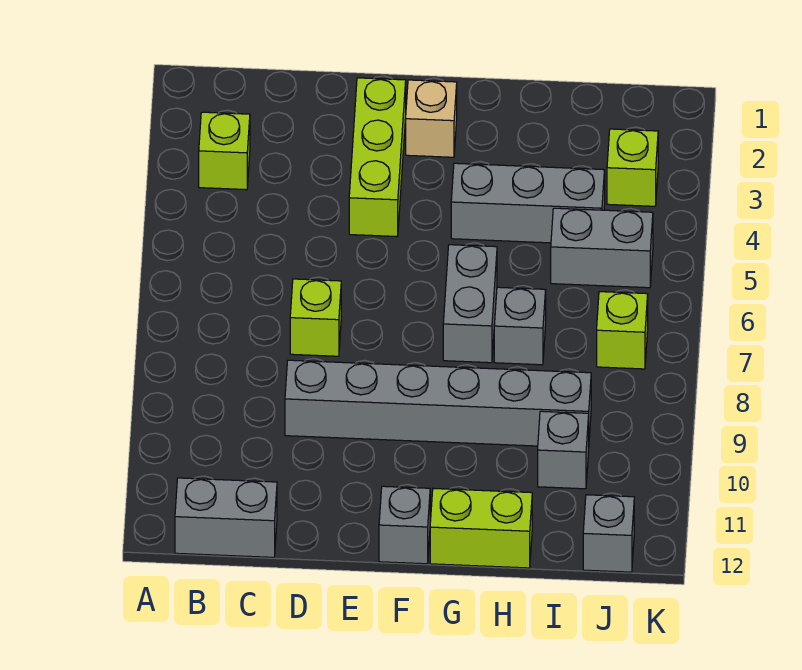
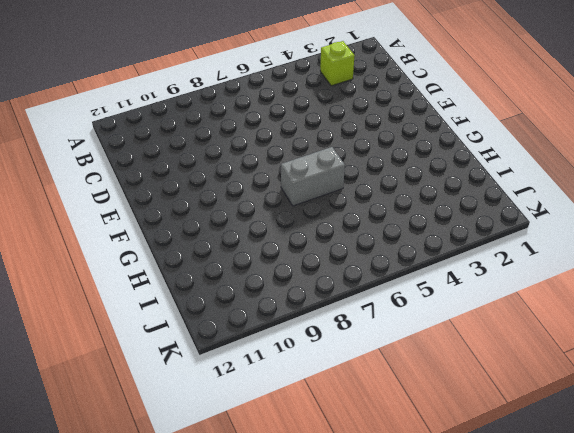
none -> grey brick B12:C12 level 1
none -> lime brick D7 level 1
none -> grey brick D9:I9 level 1

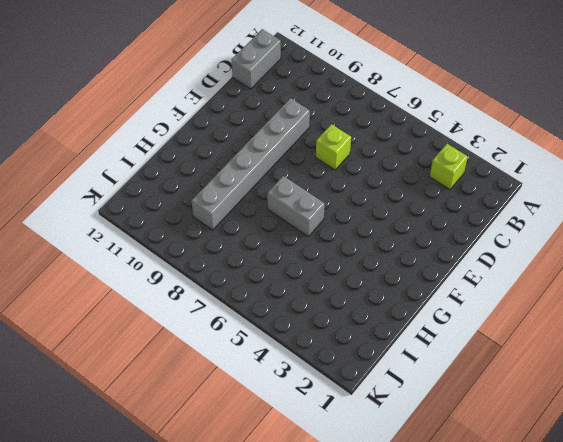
none -> lime brick E2:E4 level 1
none -> tan brick F2 level 1
none -> grey brick F12 level 1

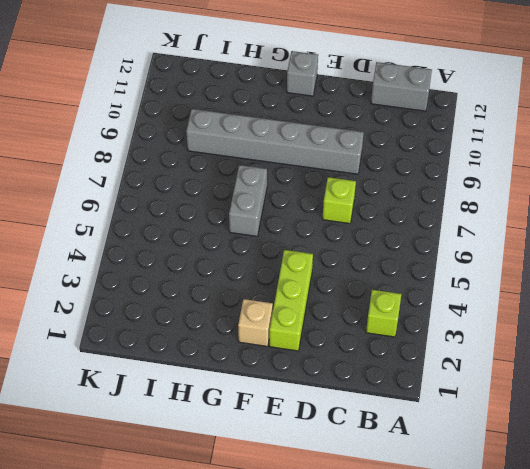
none -> grey brick G4:I4 level 1
none -> lime brick G12:H12 level 1
none -> grey brick H7 level 1

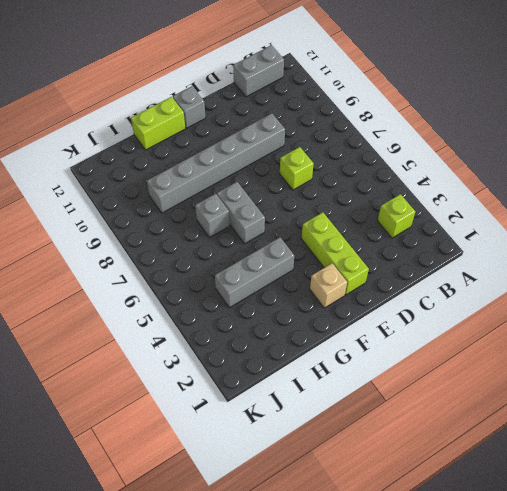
none -> grey brick I5:J5 level 1
none -> grey brick I10 level 1
none -> lime brick J3 level 1

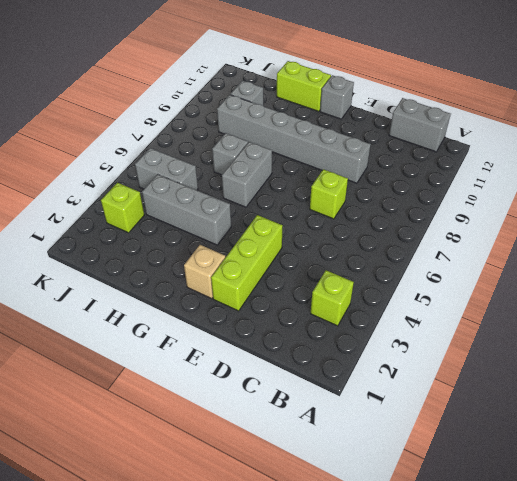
none -> lime brick J7 level 1
none -> grey brick J12 level 1

